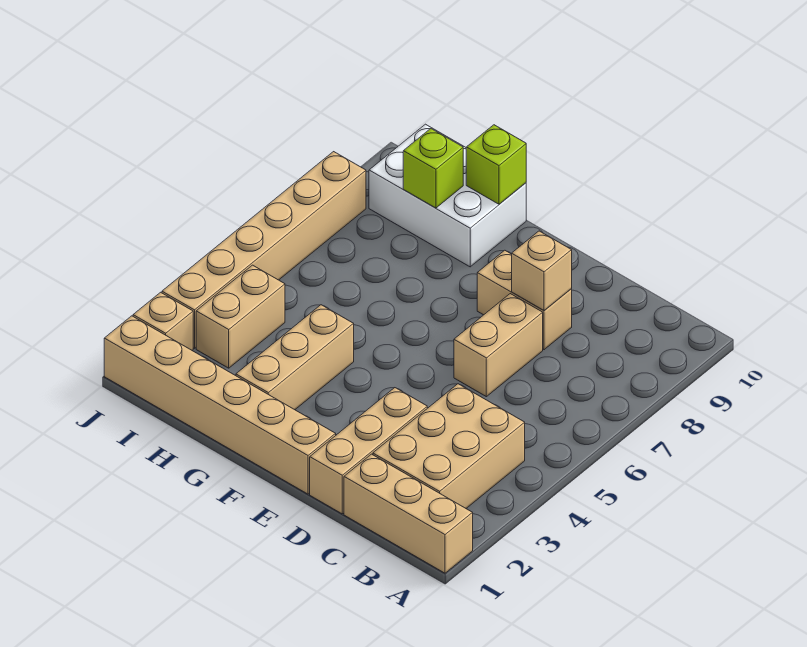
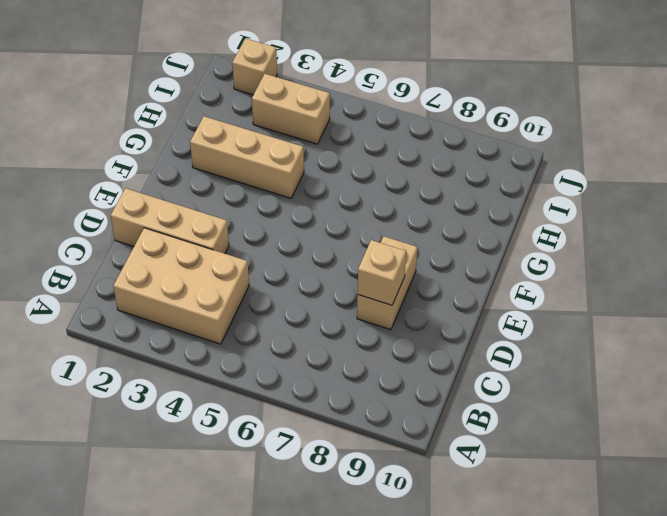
none -> tan brick A1:C1 level 1
none -> tan brick D6:D7 level 1
none -> tan brick E1:J1 level 1

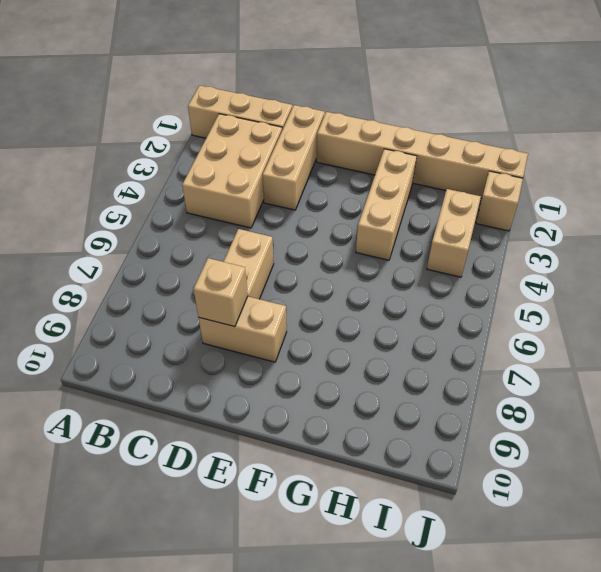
none -> white brick G9:I10 level 1
none -> tan brick J3:J8 level 1
none -> lime brick G10 level 2

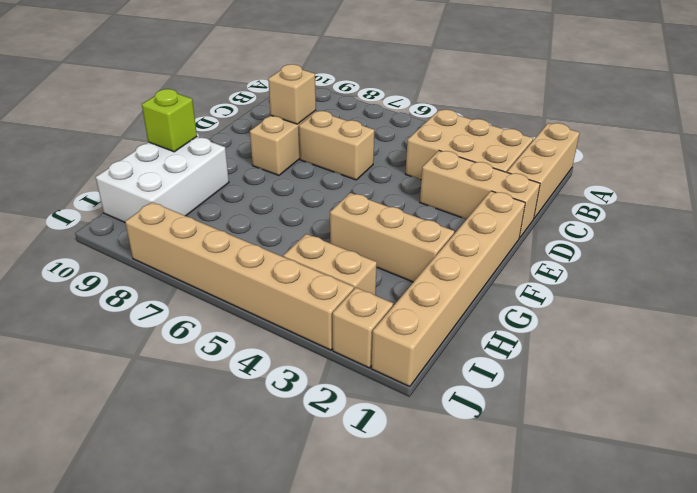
none -> lime brick H9 level 2

